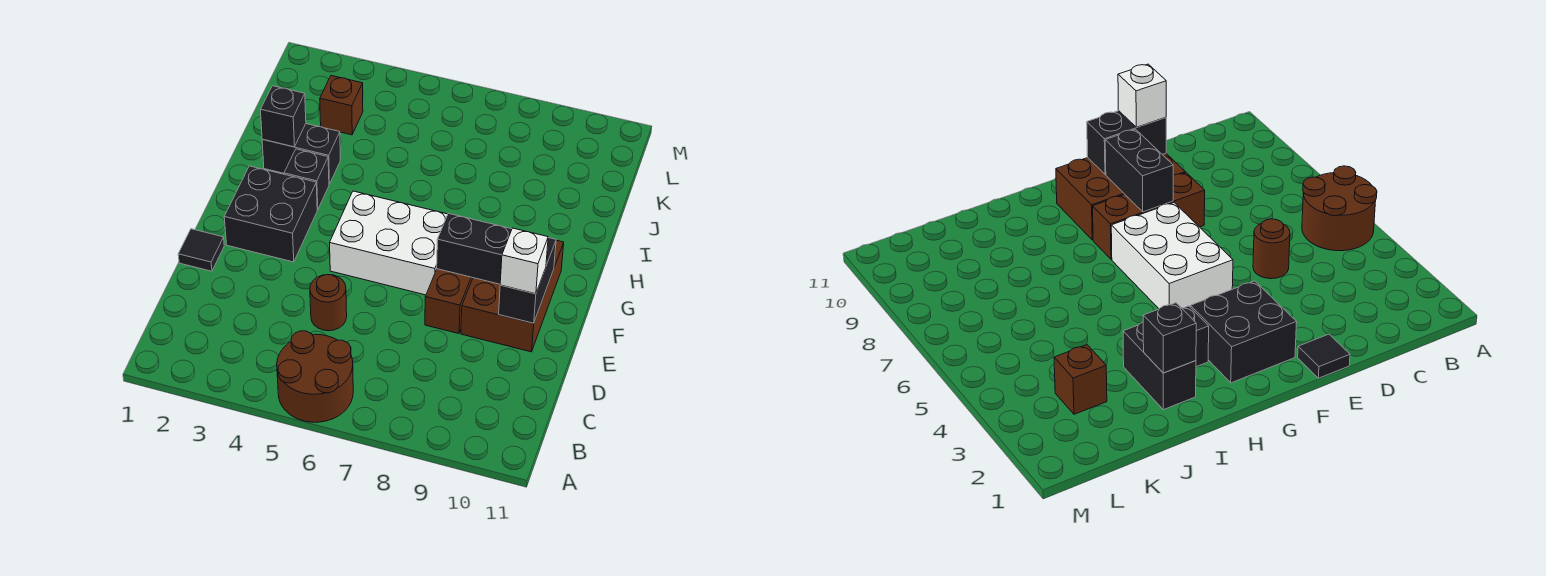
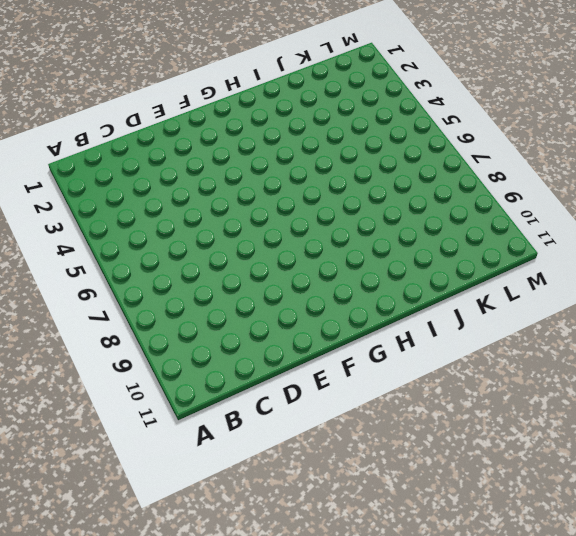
none -> brown round brick A5:B6 level 1
none -> brown round brick D5 level 1
none -> black tile E1 level 1

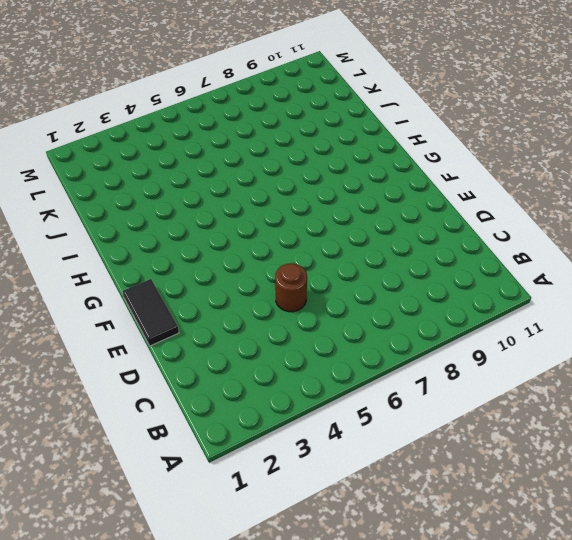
black tile E1:F1 level 1 -> black tile E1 level 1
none -> brown round brick A5:B6 level 1
none -> brown brick E8:G8 level 1
none -> brown brick E9:G10 level 1

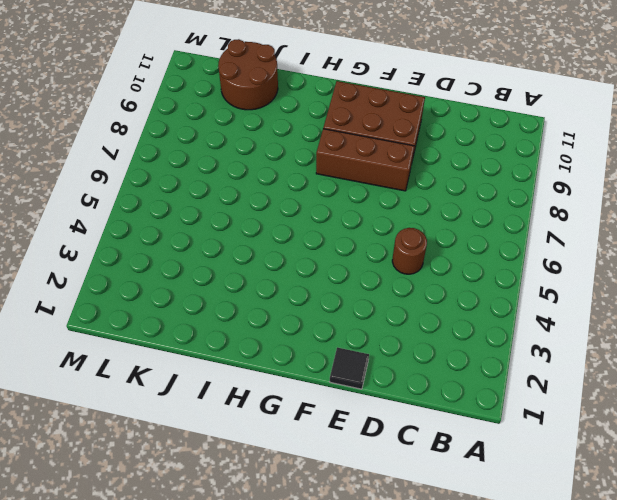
brown round brick J10:K11 level 1 -> brown round brick A5:B6 level 1
none -> black brick F2:G3 level 1
none -> white brick F5:G7 level 1
none -> black brick H3 level 1

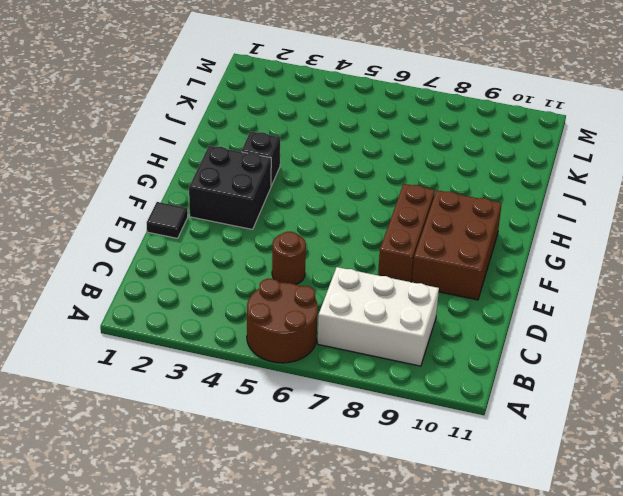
white brick B7:C9 level 1 -> white brick F5:G7 level 1
none -> black brick I2:I3 level 1
none -> brown brick K3 level 1
none -> black brick E10:F10 level 2

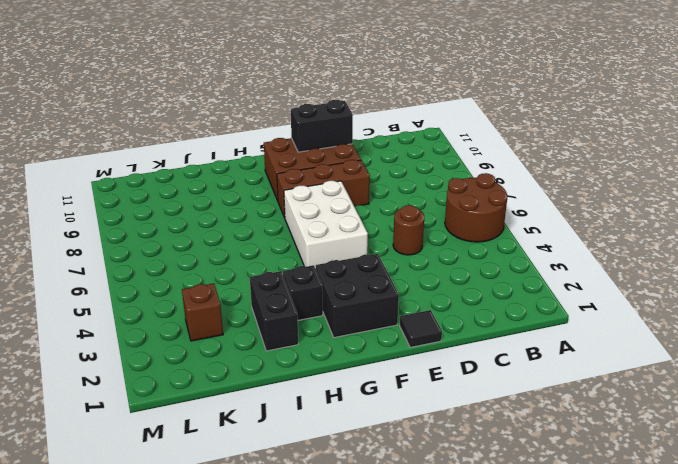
none -> black brick F8:F9 level 2
none -> black brick I2 level 2
none -> white brick E10 level 3

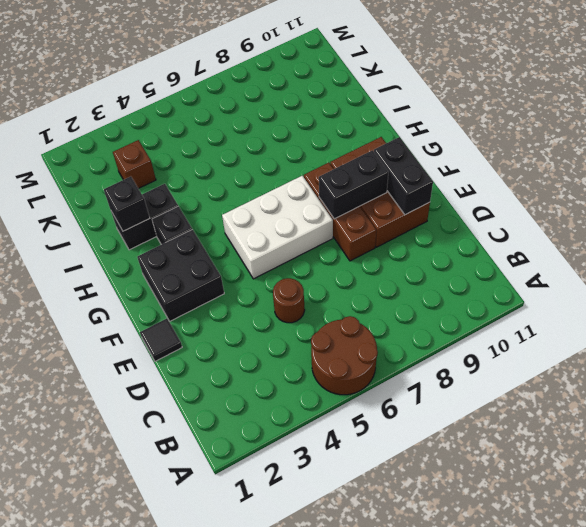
none -> white brick E10 level 3

